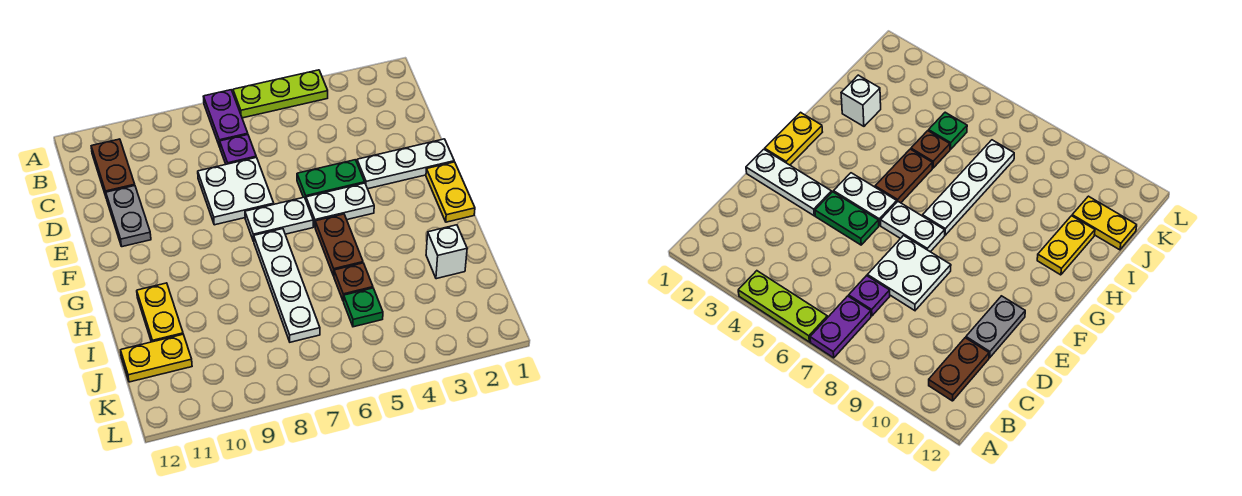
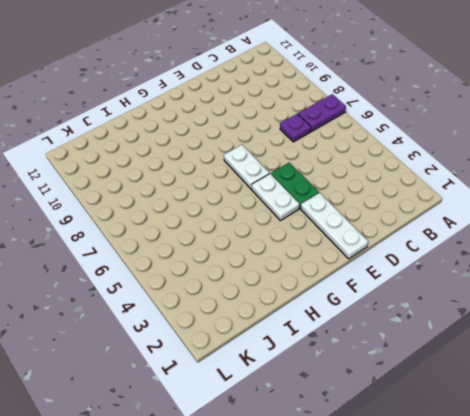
none -> lime plate A4:A6 level 1
none -> brown plate B11:C11 level 1
none -> white plate D7:E8 level 1

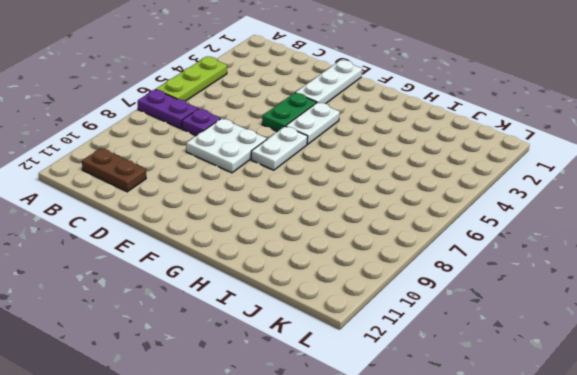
none -> grey plate D11:E11 level 1
none -> yellow plate F1:G1 level 1
none -> brown plate G5:H5 level 1

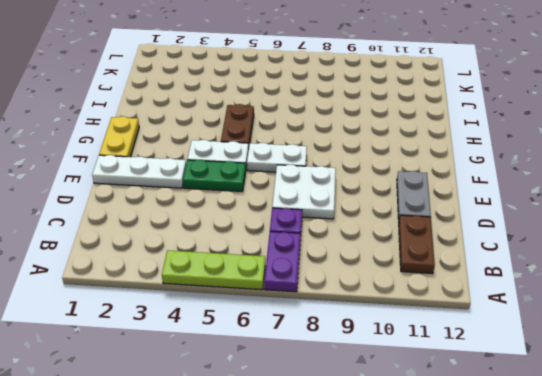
none -> white plate G7:J7 level 1
none -> yellow plate H11:I11 level 1
none -> white brick I2 level 1

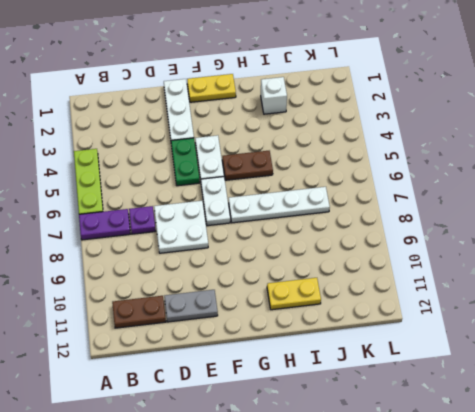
none -> brown plate I5 level 1
none -> green plate J5 level 1
none -> yellow plate J11:J12 level 1

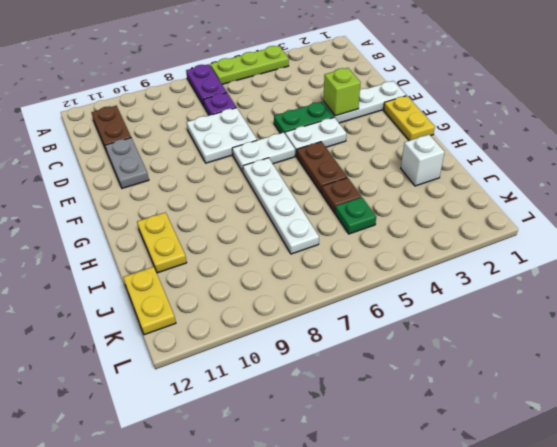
lime brick E3 level 2 -> none
yellow plate J12:K12 level 1 -> yellow plate J11:J12 level 1

